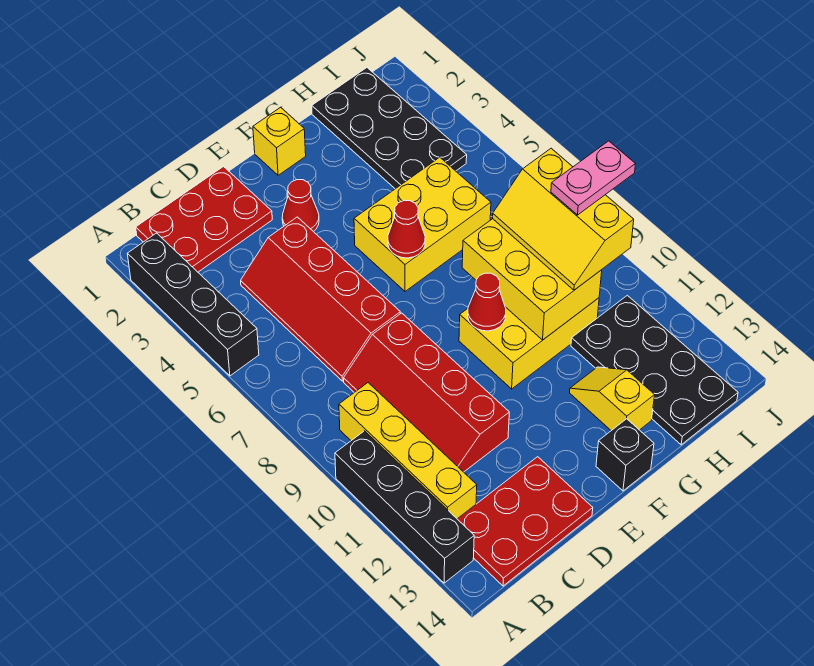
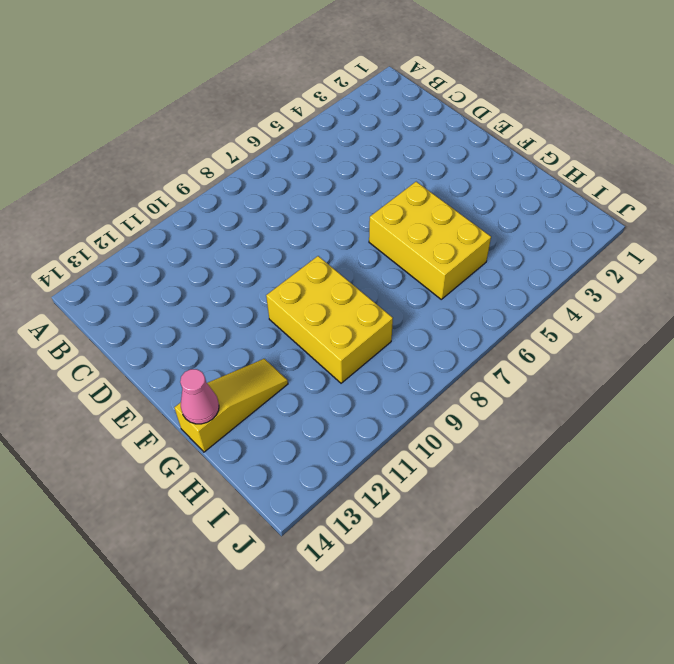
yellow slope G12:G14 level 1 top 14 -> yellow slope G12:G13 level 1 top 13
pink cone G14 level 2 -> none
none -> black brick A2:A5 level 1
none -> black brick A10:A13 level 1
none -> red plate B1:D2 level 1

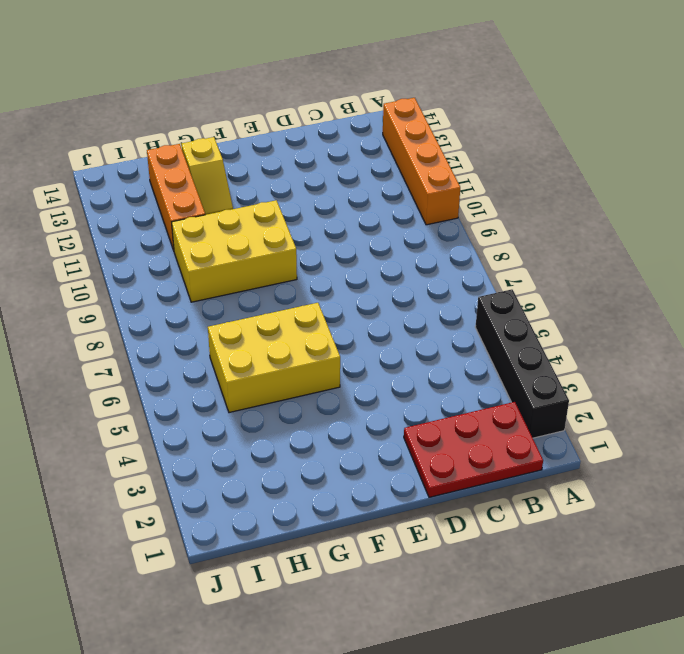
orange brick A10:A13 level 1 -> black brick A10:A13 level 1
orange brick H11:H13 level 1 -> black plate H11:I14 level 1
none -> yellow brick B9:B12 level 1
none -> red plate B13:D14 level 1
none -> red slope C4:D7 level 1 top D

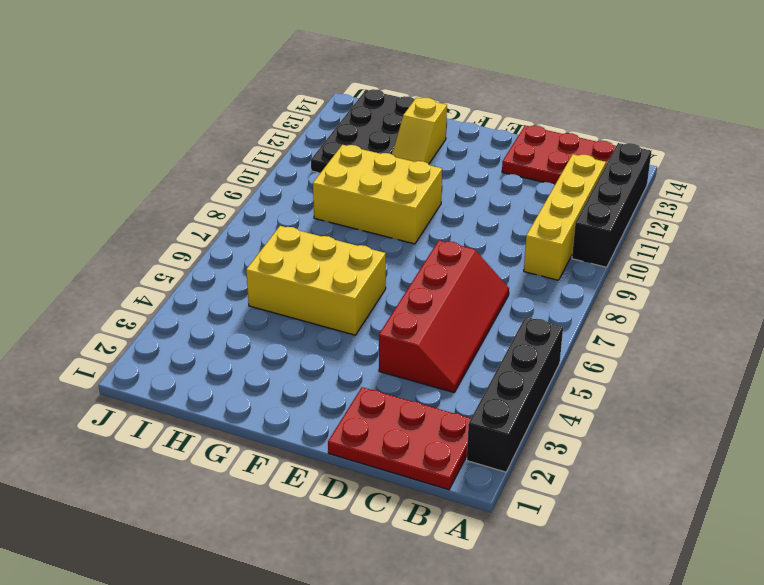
none -> red slope C8:D11 level 1 top D
none -> red cone E3 level 1
none -> yellow brick F1 level 1

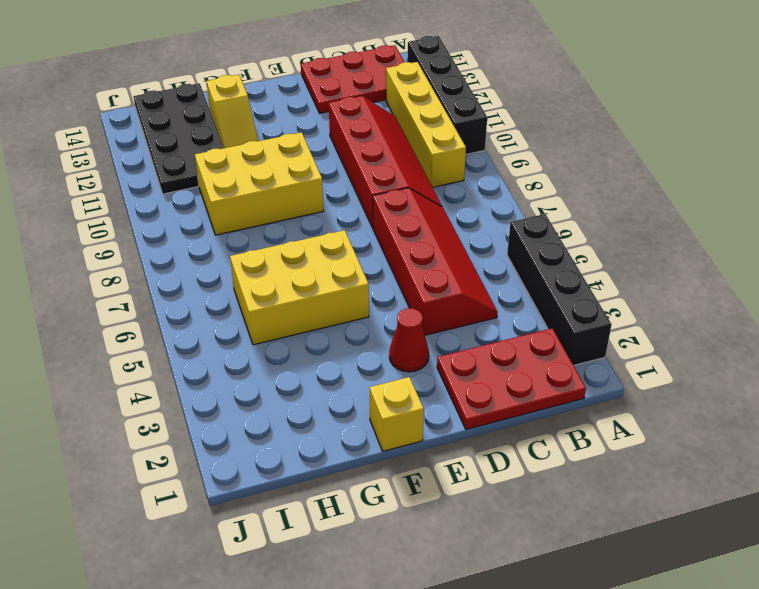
none -> black brick F14 level 1
none -> black plate H1:I4 level 1
none -> red cone F6 level 2

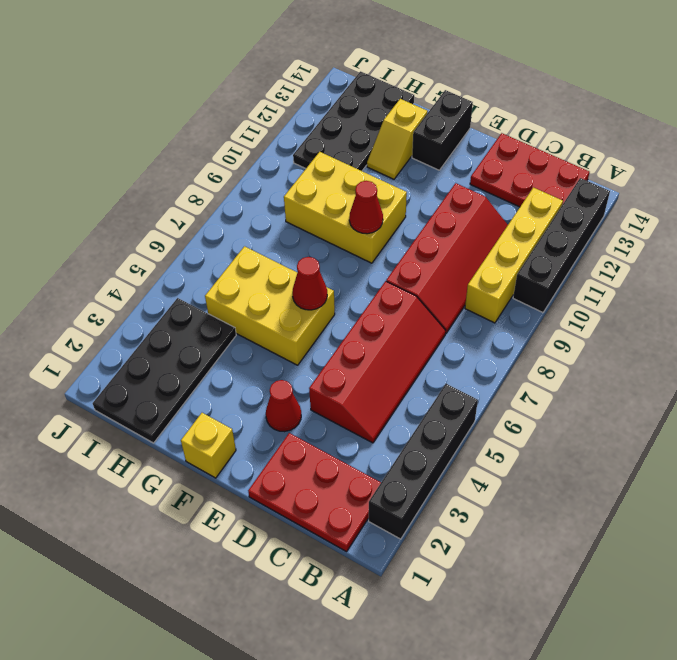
black brick F13:F14 level 1 -> black brick F14 level 1
none -> yellow brick G8:H10 level 2
none -> yellow slope H8:I10 level 3 top I
none -> pink plate I9:J9 level 4

